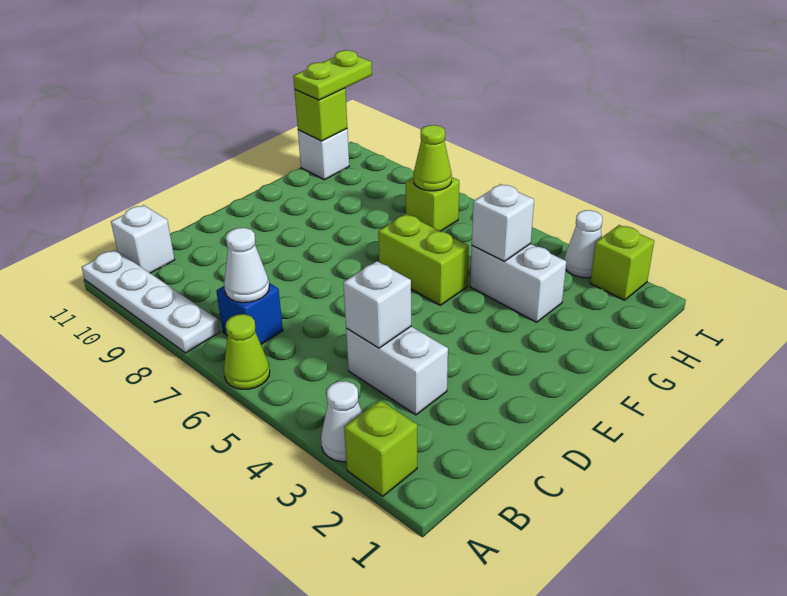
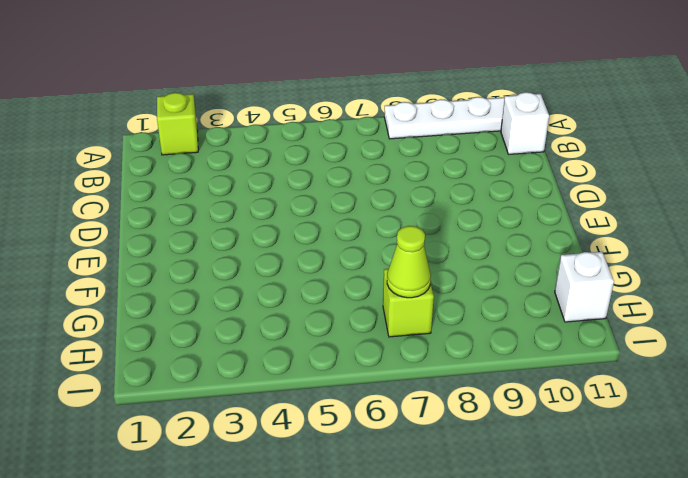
none -> white cone A3 level 1
none -> lime cone A6 level 1
none -> blue brick B7 level 1

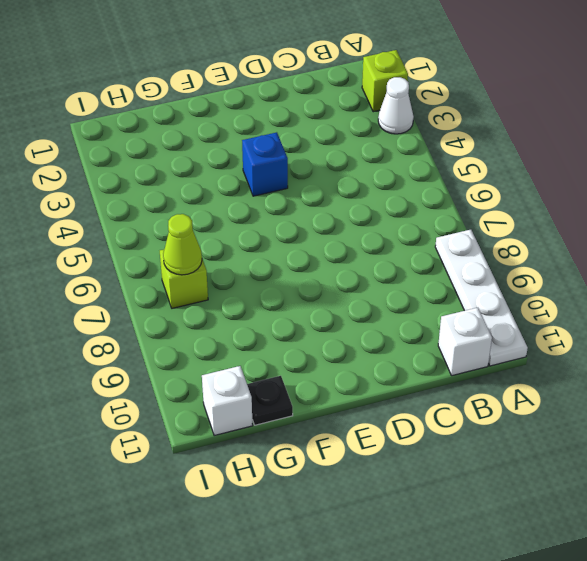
blue brick E4 level 1 -> blue brick B7 level 1
black plate G11 level 1 -> none
none -> lime cone A6 level 1
none -> white brick C3:C4 level 1
none -> lime brick F5:F6 level 1

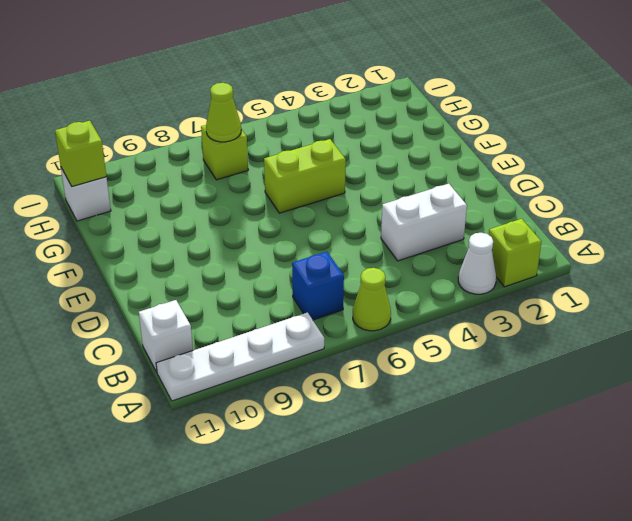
none -> white brick G3:G4 level 1
none -> lime brick I2 level 1
none -> white cone I3 level 1

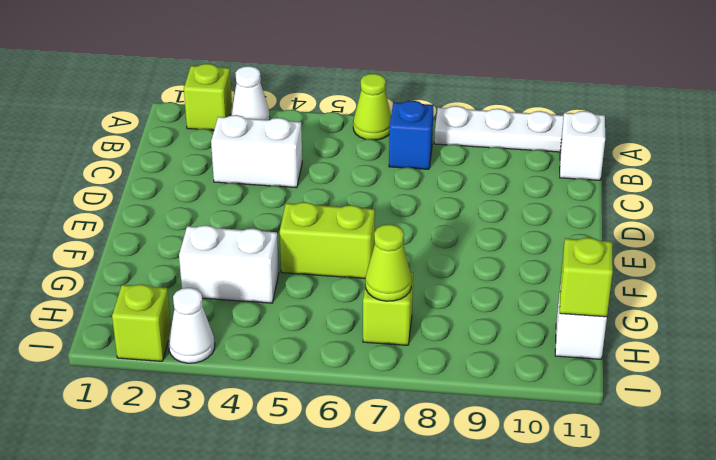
none -> white cone B7 level 2
none -> white brick C4 level 2
none -> white brick G4 level 2

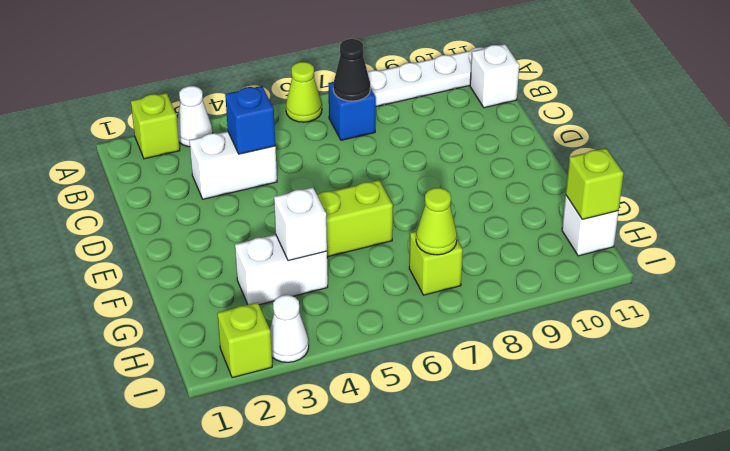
black cone B7 level 2 -> white cone B7 level 2
blue brick C4 level 2 -> white brick C4 level 2
none -> lime plate H11:I11 level 3

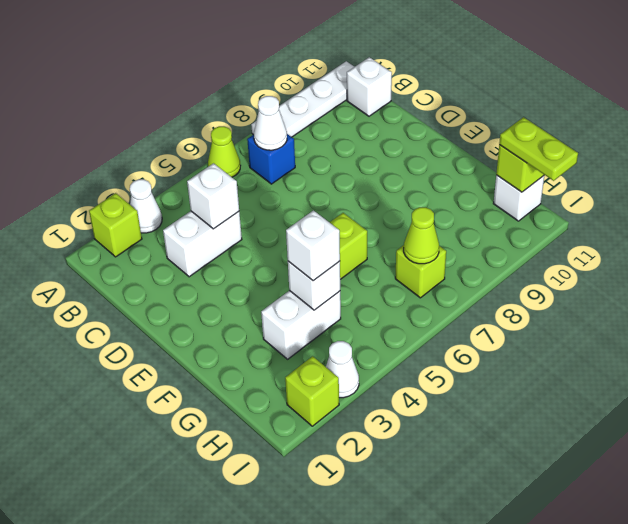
white brick G4 level 3 -> none

